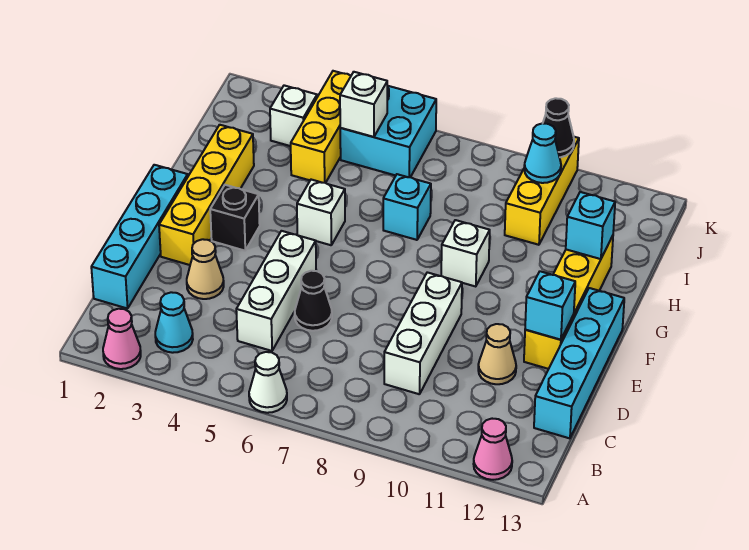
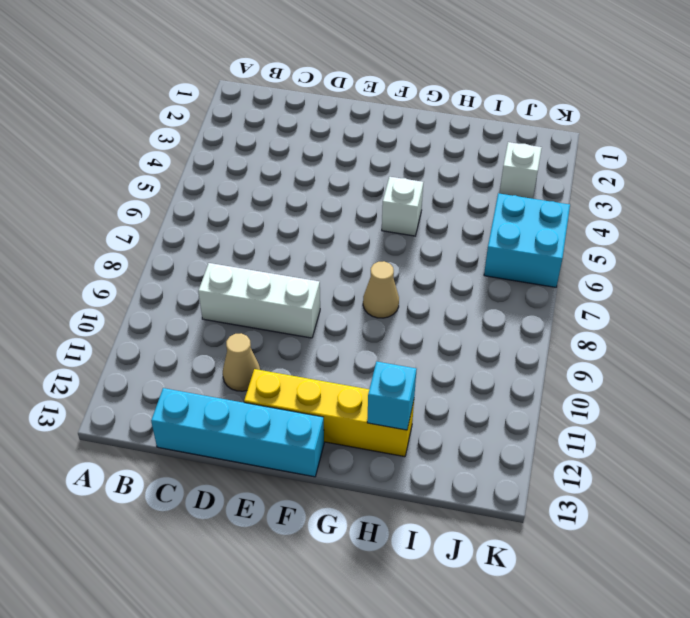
tan cone G8 level 1 -> tan cone D3 level 1
none -> pink cone A2 level 1
none -> white cone A6 level 1
none -> pink cone A12 level 1

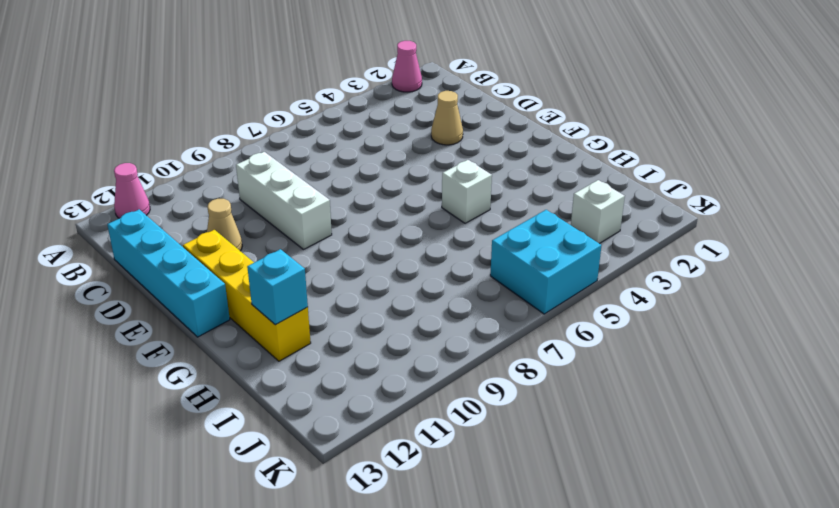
none -> white cone A6 level 1
none -> cyan cone B3 level 1
none -> cyan brick C1:F1 level 1

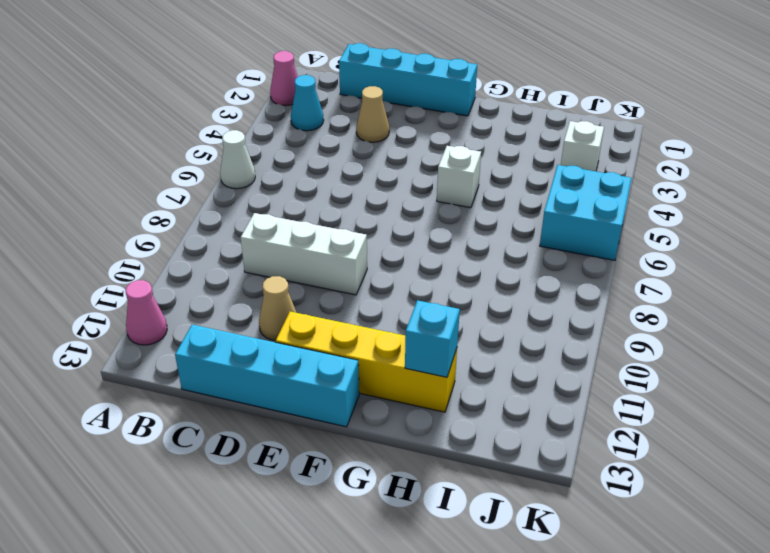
none -> white brick C5:E5 level 1
none -> black cone D6 level 1
none -> yellow brick E2:H2 level 1

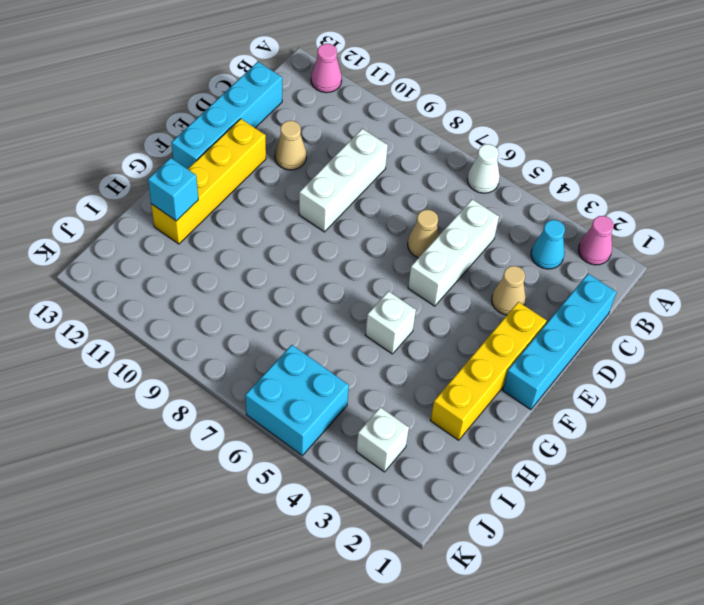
tan cone D6 level 1 -> black cone D6 level 1
none -> black brick F3 level 1
none -> white brick G9 level 1
none -> cyan brick H7 level 1

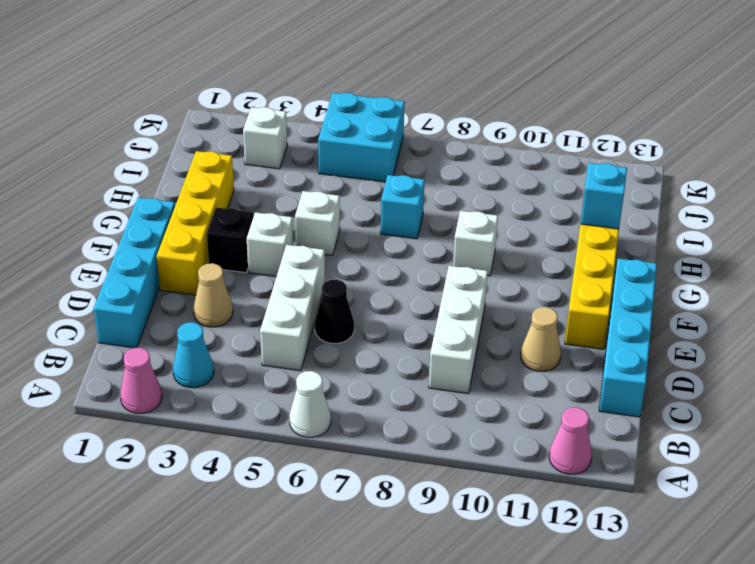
white brick F4 level 1 -> white brick J5 level 2
none -> yellow brick I4:K4 level 1
none -> yellow brick I10:K10 level 1
none -> cyan brick E12 level 2

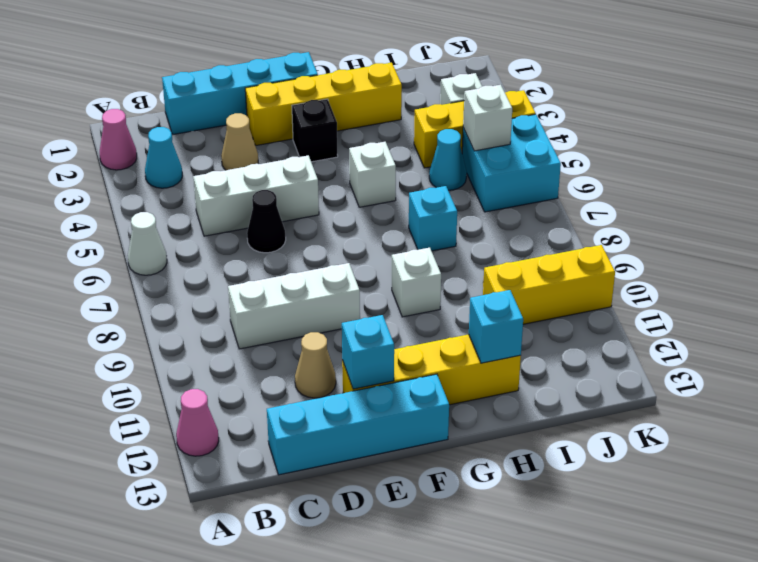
cyan cone I5 level 1 -> cyan cone J10 level 2
none -> black cone K10 level 2

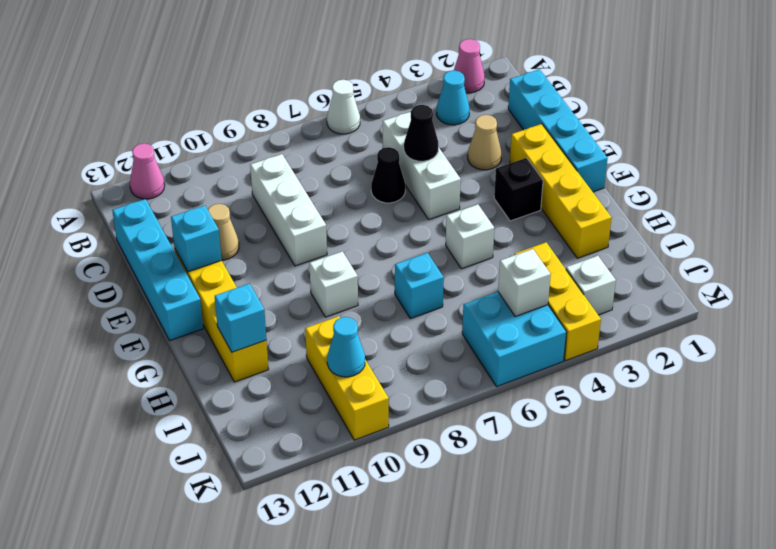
black cone D5 level 2 -> black cone K10 level 2

